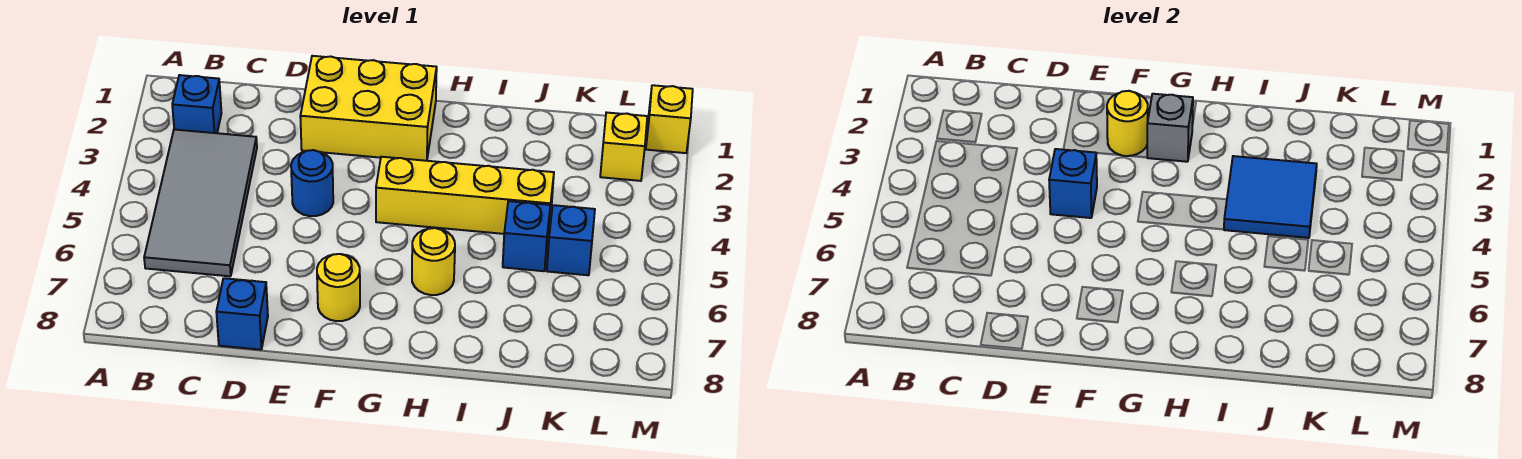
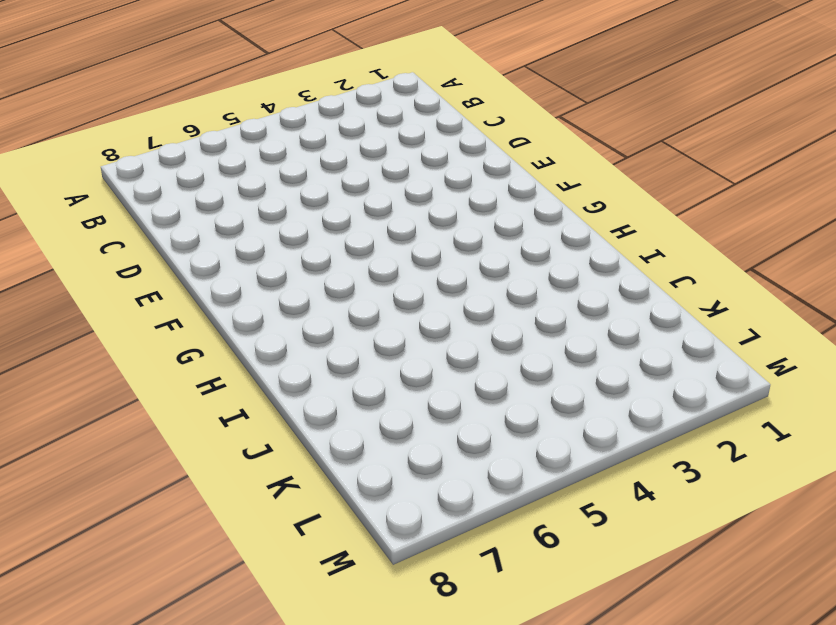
none -> blue brick B2 level 1
none -> grey tile B3:C6 level 1
none -> blue brick D8 level 1

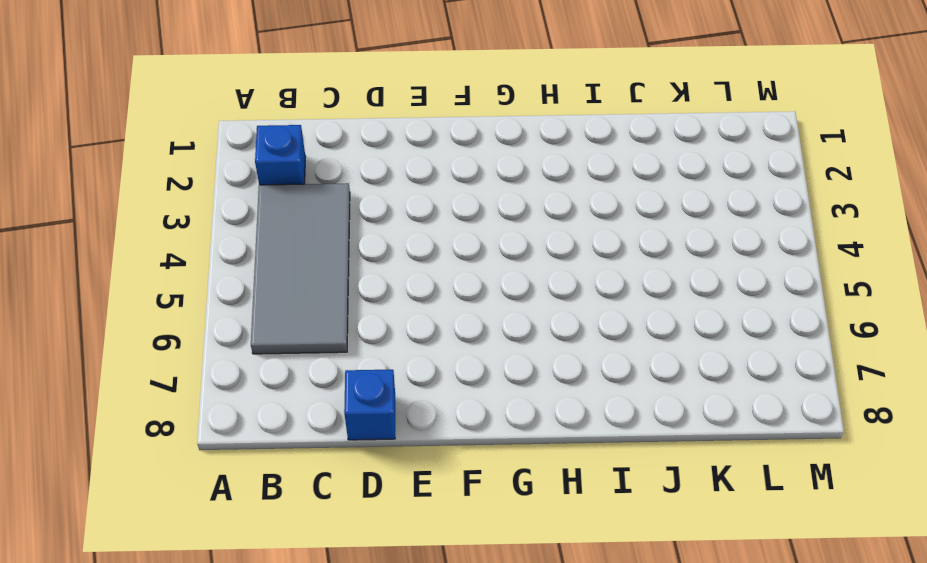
none -> yellow brick E1:G2 level 1
none -> blue round brick E4 level 1
none -> yellow round brick F7 level 1

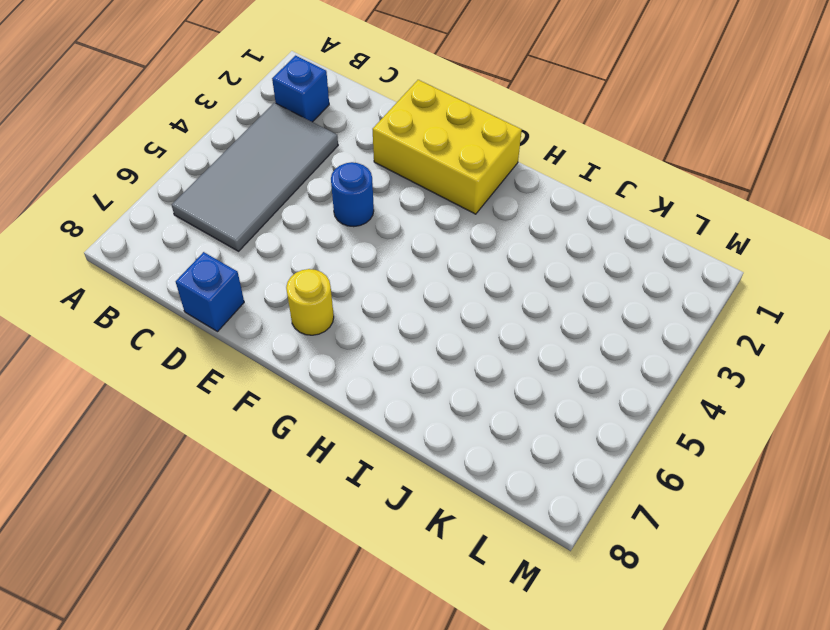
none -> yellow brick G4:J4 level 1
none -> yellow round brick H6 level 1
none -> blue brick J5 level 1

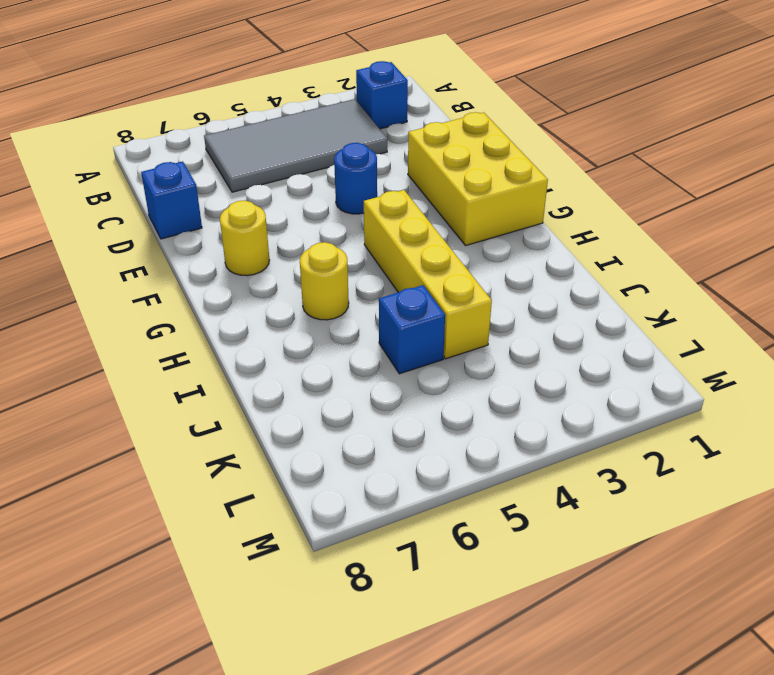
none -> blue brick K5 level 1
none -> yellow brick L2 level 1
none -> yellow brick M1 level 1

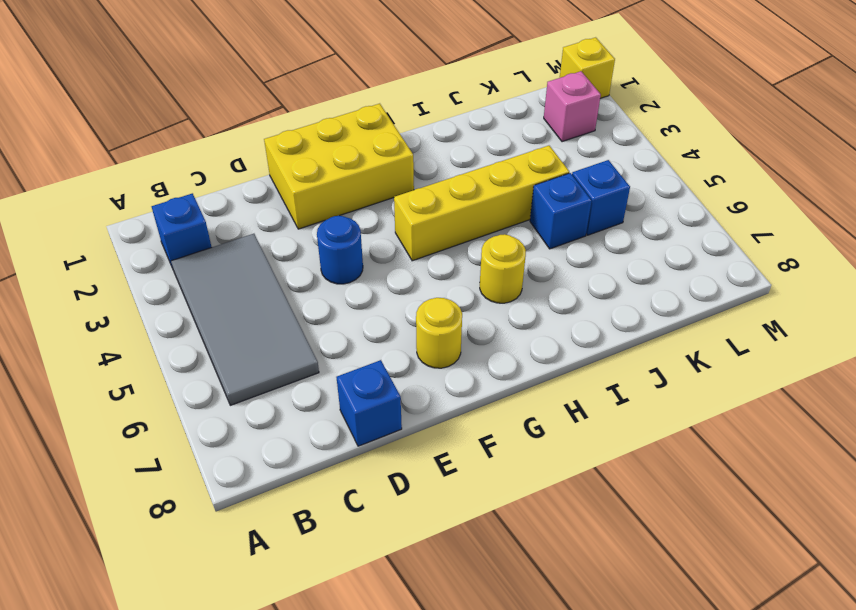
pink brick L2 level 1 -> yellow brick L2 level 1
none -> blue brick E4 level 2
none -> yellow round brick F2 level 2
none -> grey brick G2 level 2

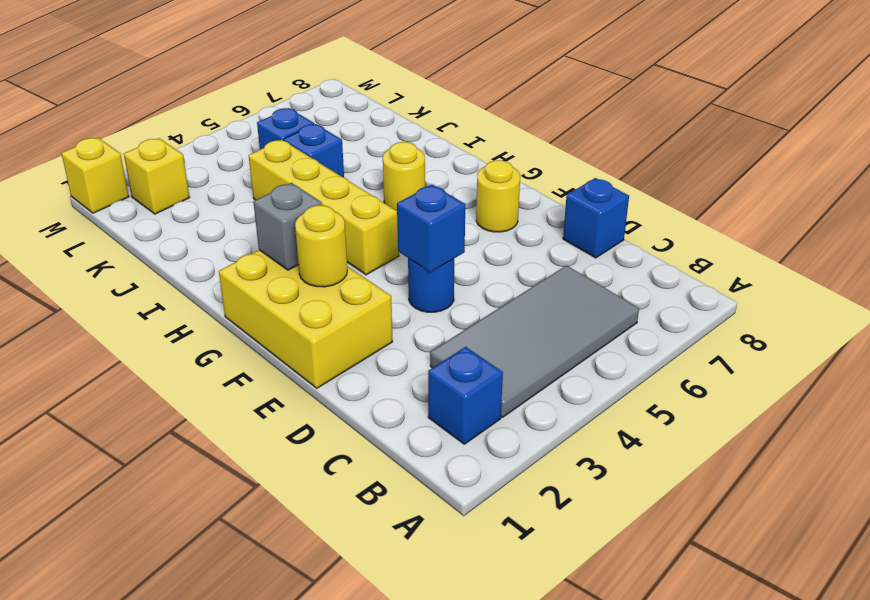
none -> blue tile I3:J4 level 2

